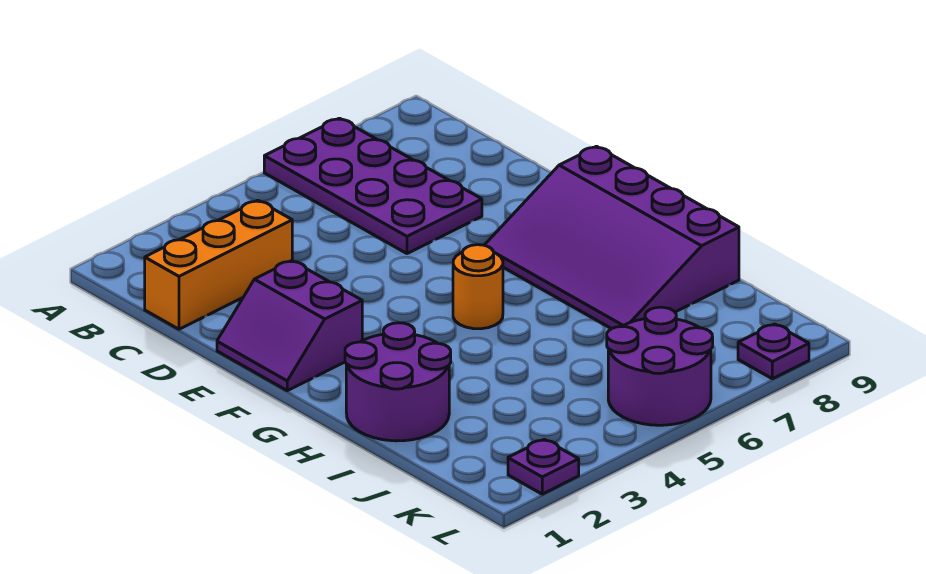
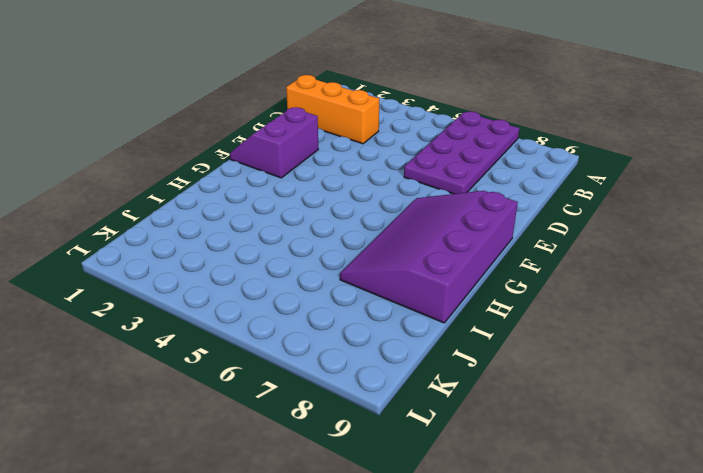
none -> orange round brick G5 level 1
none -> purple round brick H1:I2 level 1

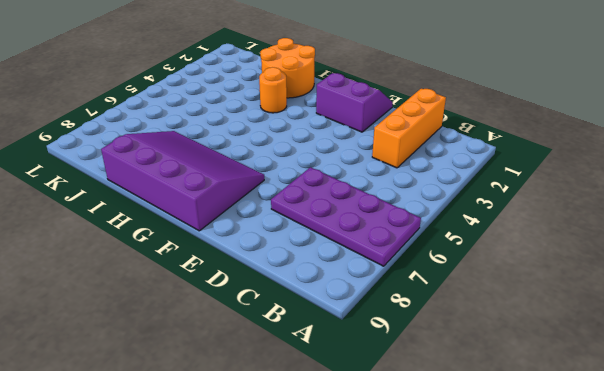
orange round brick H1:I2 level 1 -> purple round brick H1:I2 level 1
orange round brick H3 level 1 -> orange round brick G5 level 1
none -> purple round brick K5:L6 level 1
none -> purple plate L2 level 1

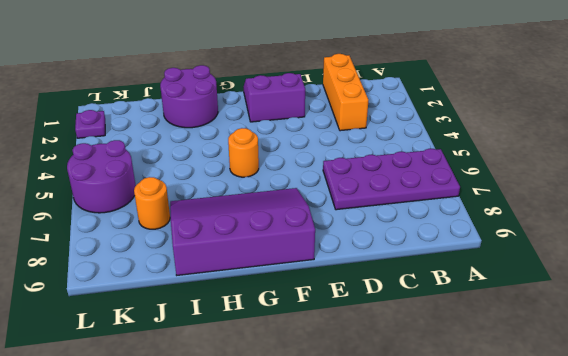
orange round brick J7 level 1 -> none
none -> purple plate L8 level 1

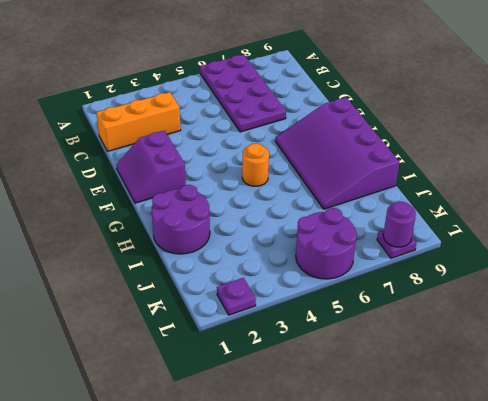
purple round brick L8 level 2 -> none

